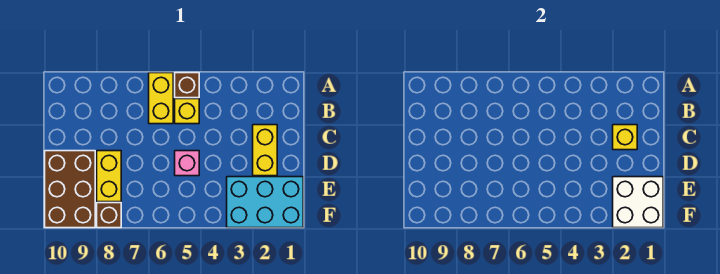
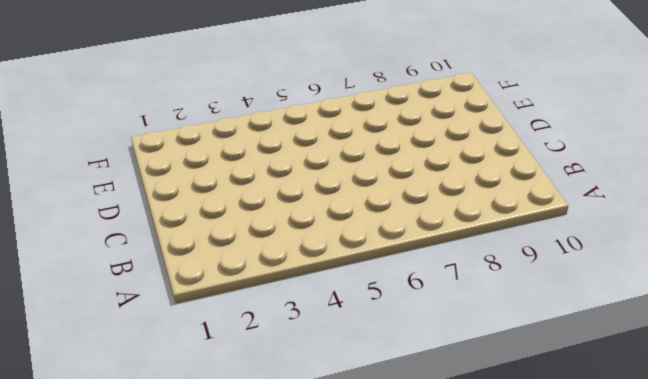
none -> brown brick A5 level 1
none -> yellow brick A6:B6 level 1

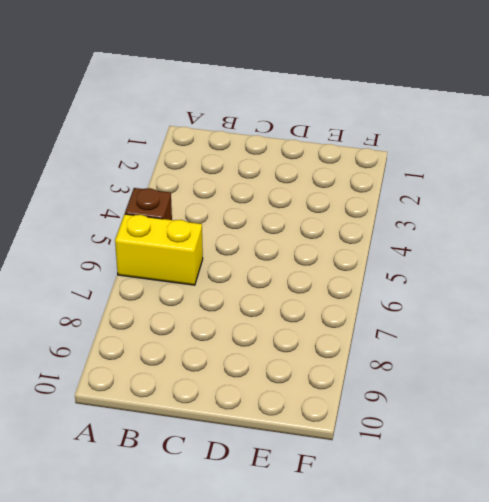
none -> yellow brick B5 level 1
none -> yellow brick C2:D2 level 1

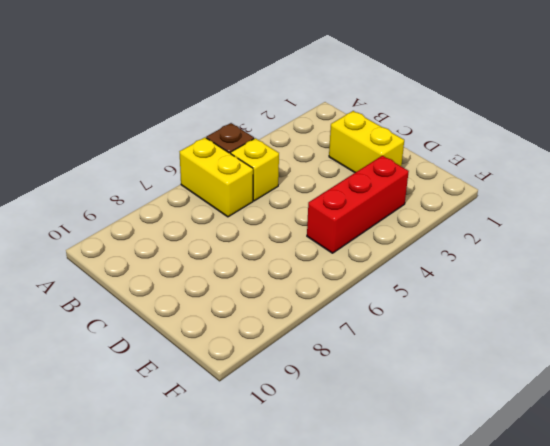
red brick E3:E5 level 1 -> cyan brick E1:F3 level 1
none -> pink brick D5 level 1
none -> yellow brick D8:E8 level 1

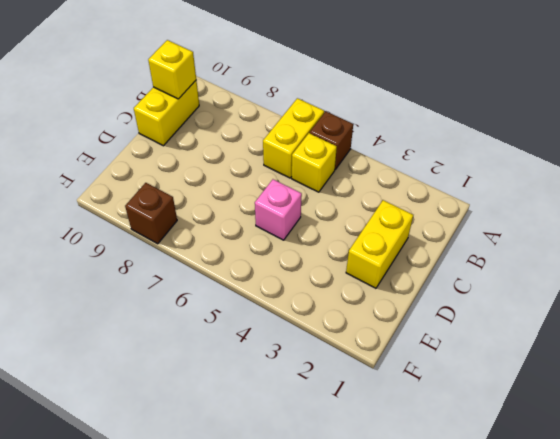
yellow brick B10:C10 level 1 -> yellow brick D8:E8 level 1
yellow brick B10 level 2 -> yellow brick C2 level 2
none -> brown brick D9:F10 level 1
none -> cyan brick E1:F3 level 1

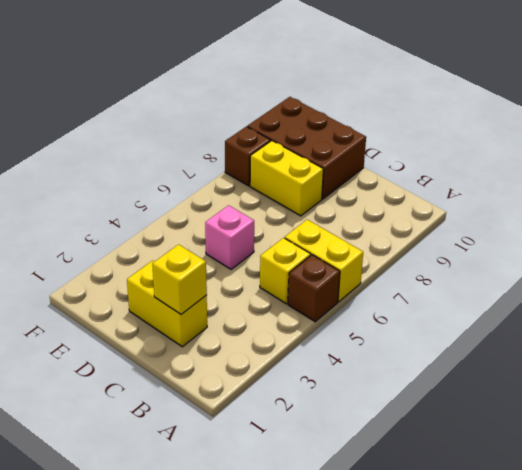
none -> cyan brick E1:F3 level 1
none -> white brick E1:F2 level 2

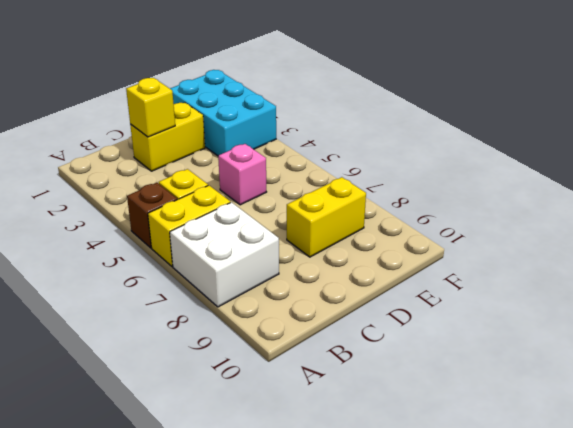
white brick A7:B8 level 1 -> white brick E1:F2 level 2
none -> brown brick D9:F10 level 1
none -> brown brick F8 level 1

